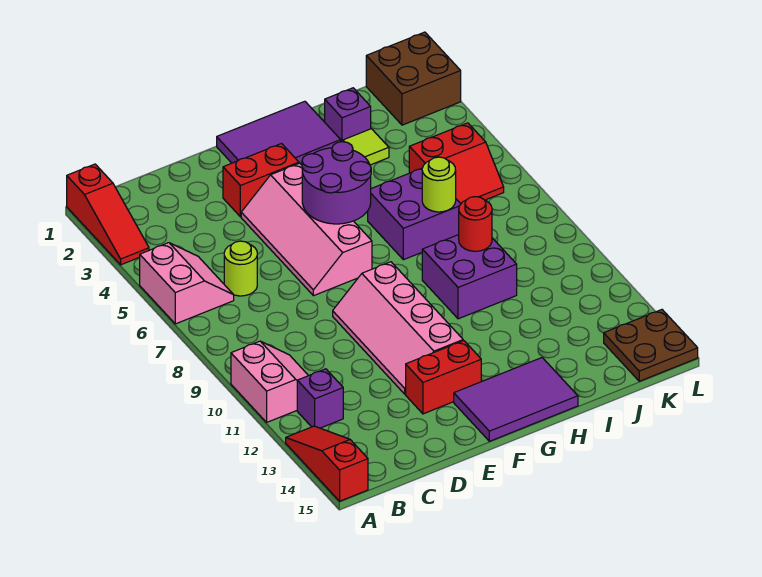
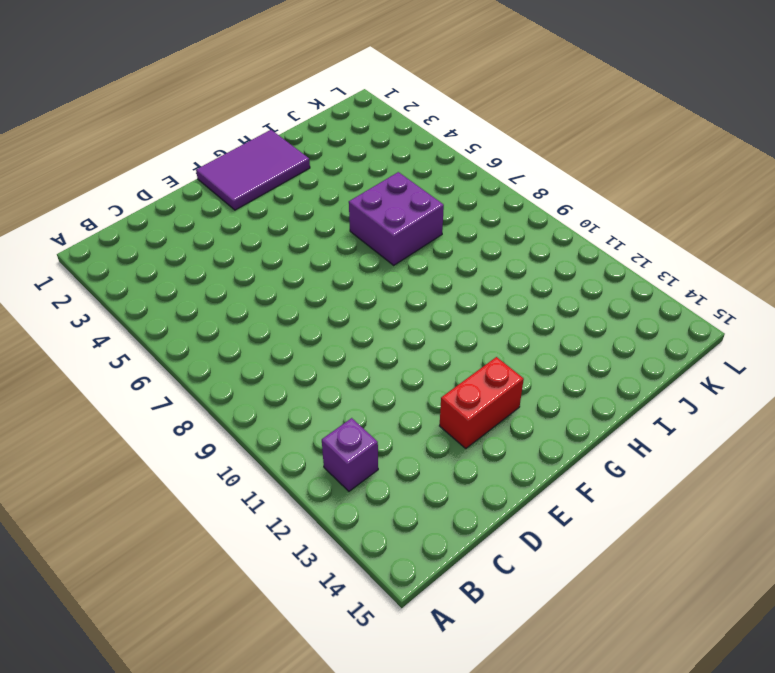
none -> red slope A1:A3 level 1 top 1
none -> pink slope A5:B6 level 1 top A
none -> pink slope A10:B11 level 1 top A

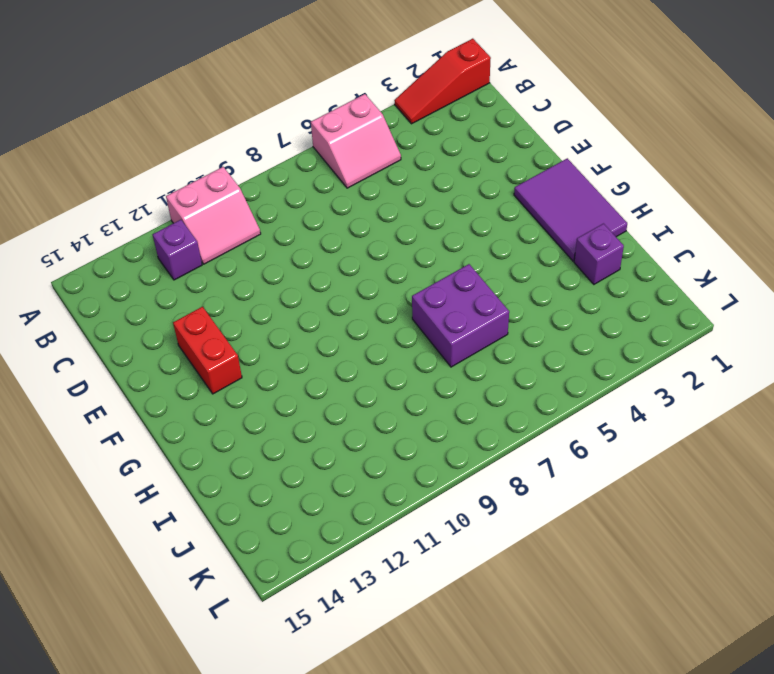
none -> red slope A13:A15 level 1 top 15
none -> lime round brick C6 level 1
none -> red brick E3:F3 level 1

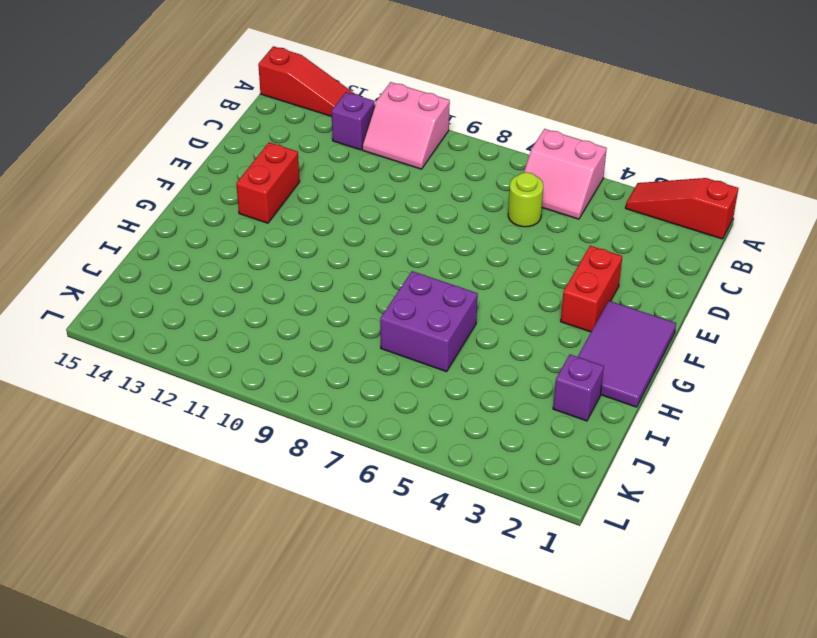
none -> pink slope E4:F7 level 1 top F
none -> pink slope E9:F12 level 1 top F
none -> purple tile F14:H15 level 1

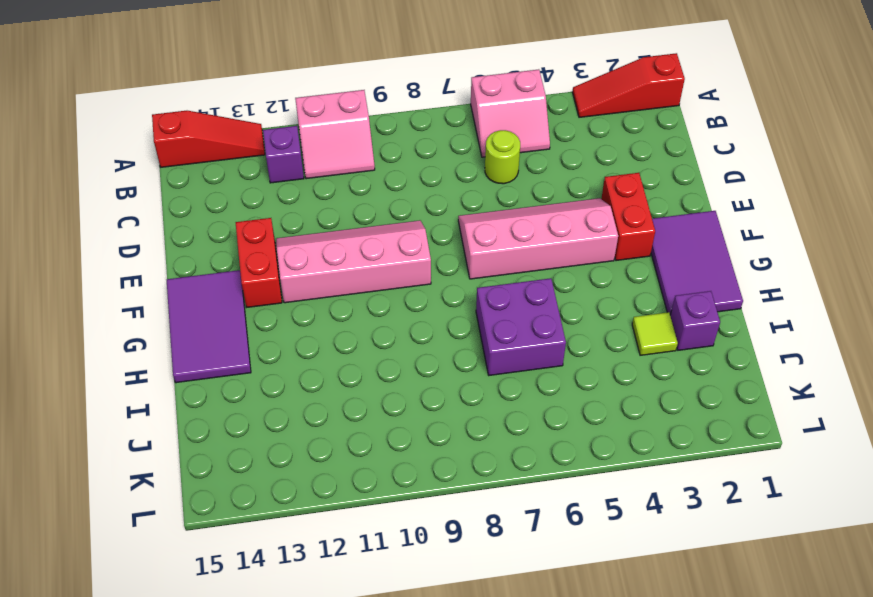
none -> purple brick H9:I10 level 1
none -> red slope J5:K6 level 1 top 5
none -> brown brick K1:L2 level 1

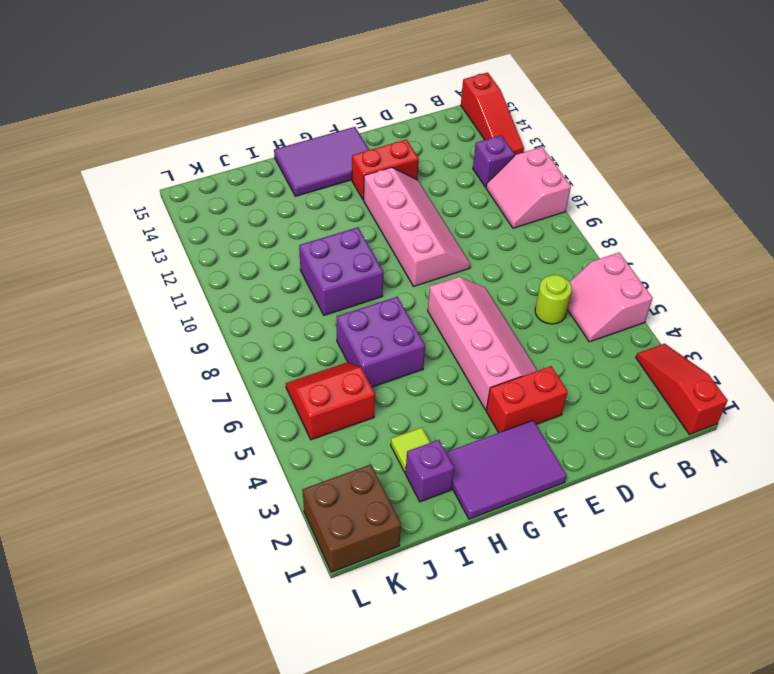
none -> brown plate K14:L15 level 1
none -> purple round brick F5:G6 level 2
none -> lime round brick I7 level 2

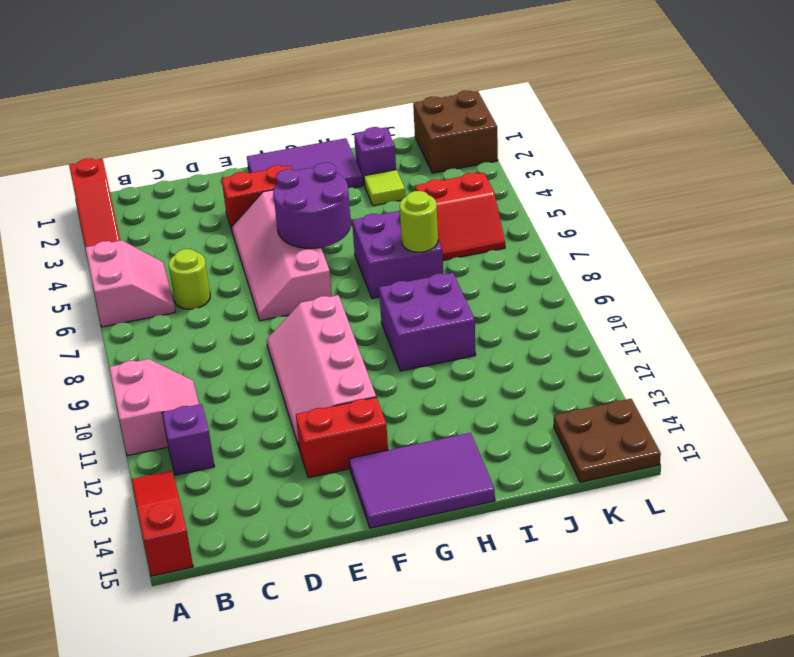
none -> red round brick I9 level 2

